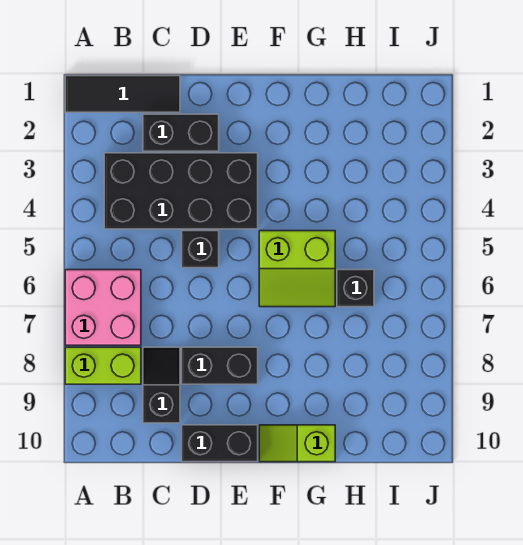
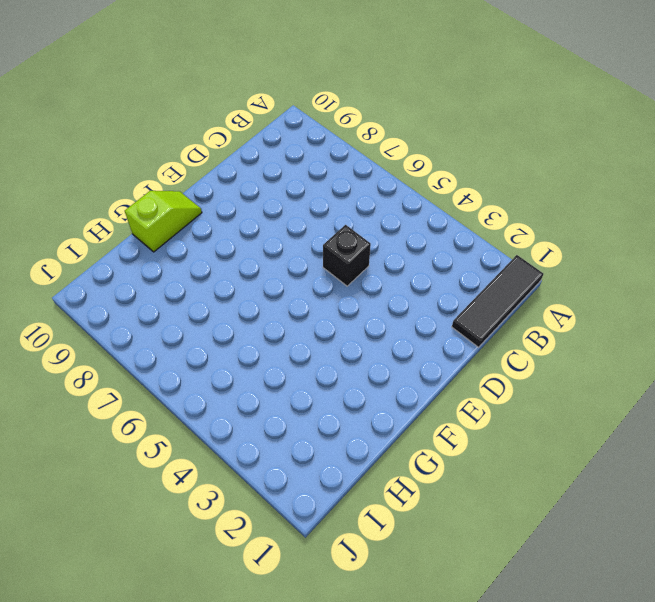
none -> pink brick A6:B7 level 1
none -> lime brick A8:B8 level 1
none -> black brick B3:E4 level 1

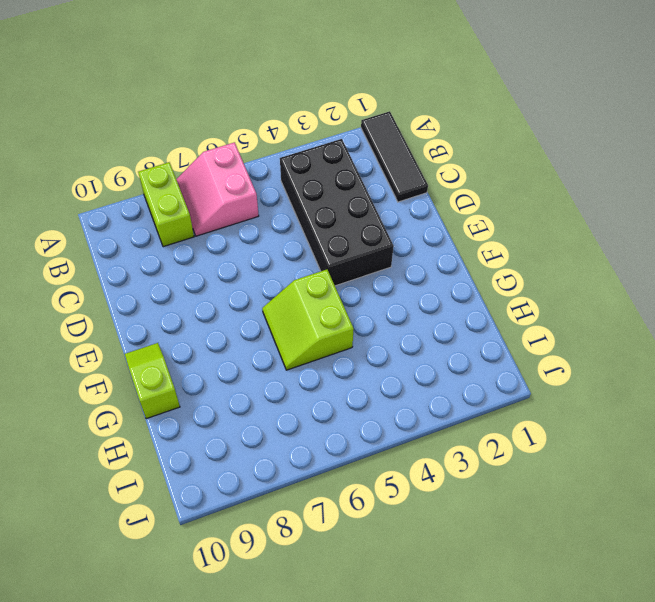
pink slope A6:B7 level 1 top 6 -> pink brick A6:B7 level 1
none -> black brick C2:D2 level 1
none -> black slope C8:C9 level 1 top 9
none -> black brick D5 level 1

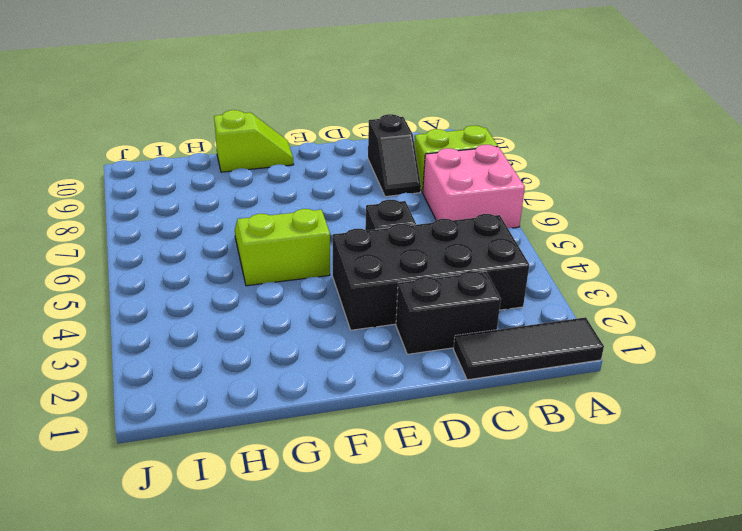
none -> black brick D8:E8 level 1
none -> black brick D10:E10 level 1
none -> black brick H6 level 1

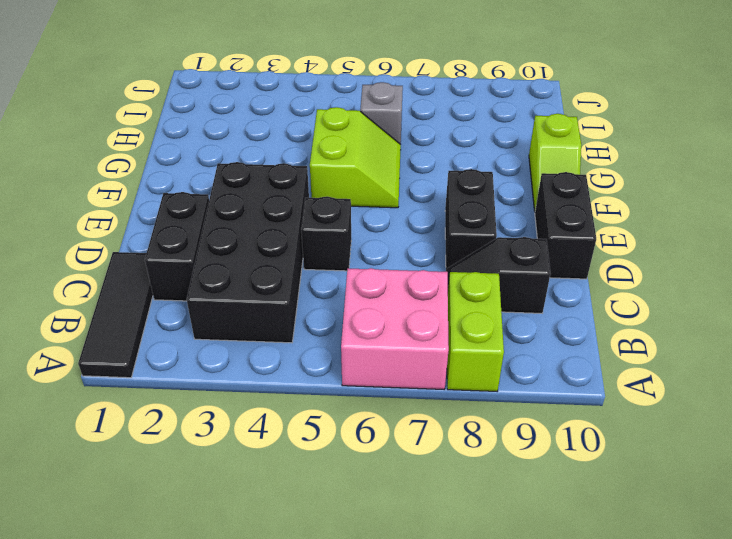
grey brick H6 level 1 -> black brick H6 level 1

